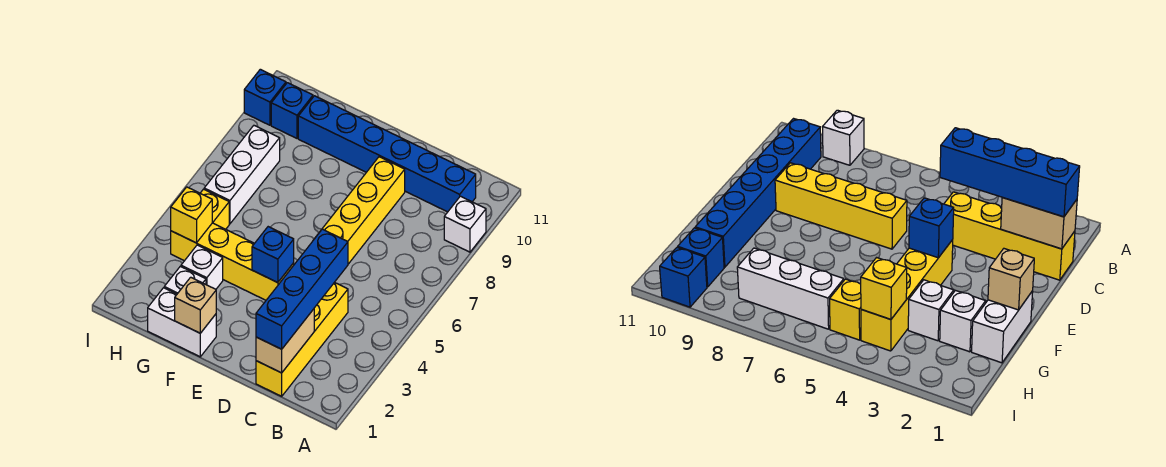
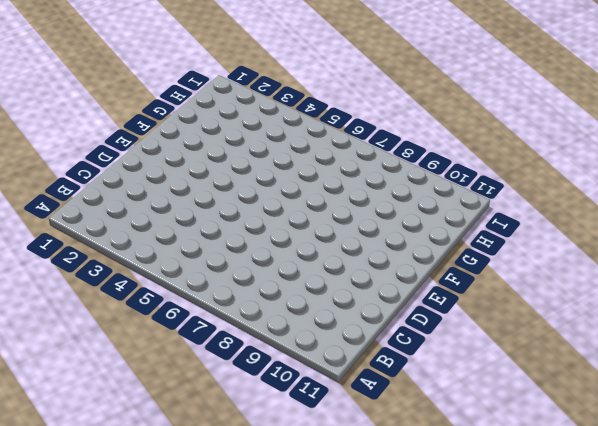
none -> white brick A9 level 1
none -> blue brick B10:G10 level 1
none -> yellow brick C1:C4 level 1

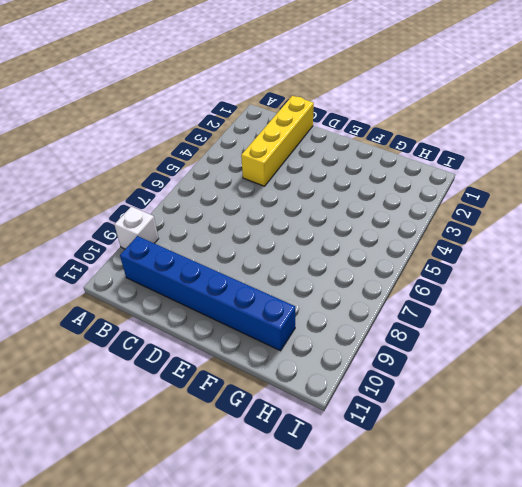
none -> yellow brick D6:D9 level 1
none -> yellow brick E4:H4 level 1
none -> white brick F1:G1 level 1

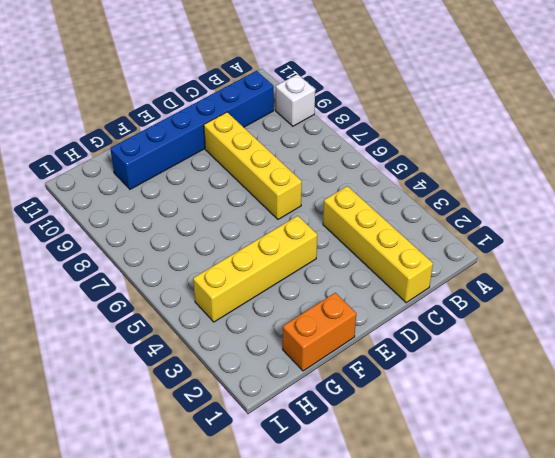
orange brick F1:G1 level 1 -> white brick F1:G1 level 1
none -> white brick G2 level 1
none -> white brick G3 level 1
none -> yellow brick H5 level 1

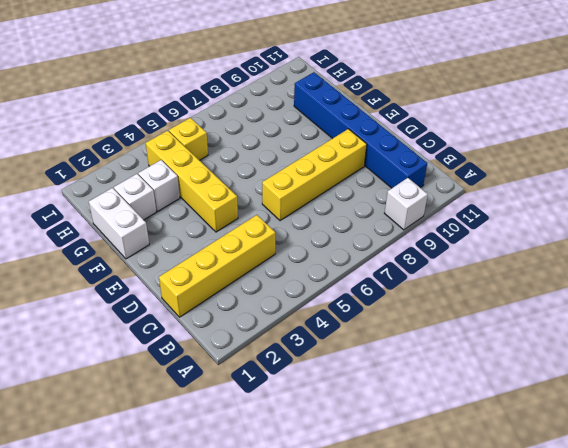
none -> white brick H6:H8 level 1
none -> blue brick H10 level 1
none -> blue brick I10 level 1

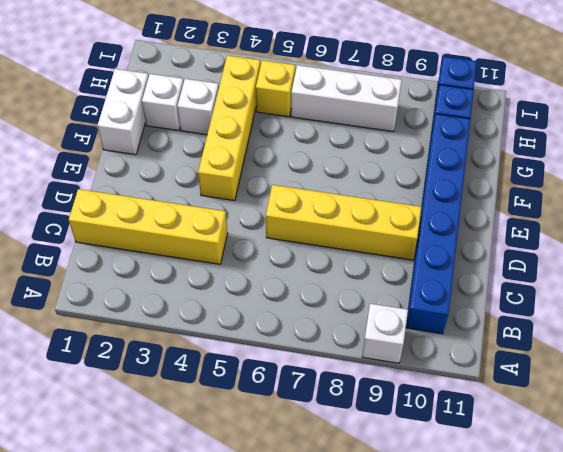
none -> tan brick C1:C2 level 2
none -> blue brick E4 level 2
none -> tan brick F1 level 2

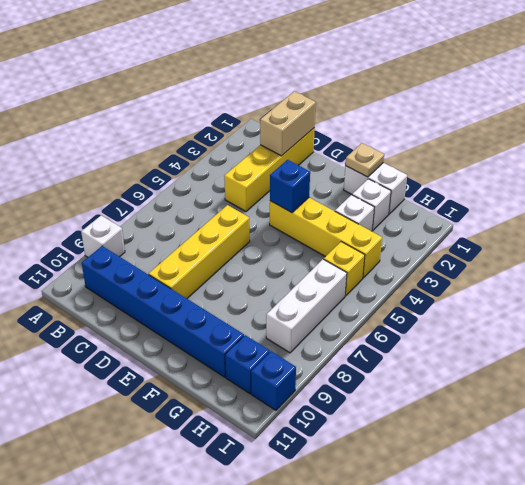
tan plate F1 level 2 -> tan brick F1 level 2
none -> yellow brick H4 level 2
none -> blue brick C1:C4 level 3

